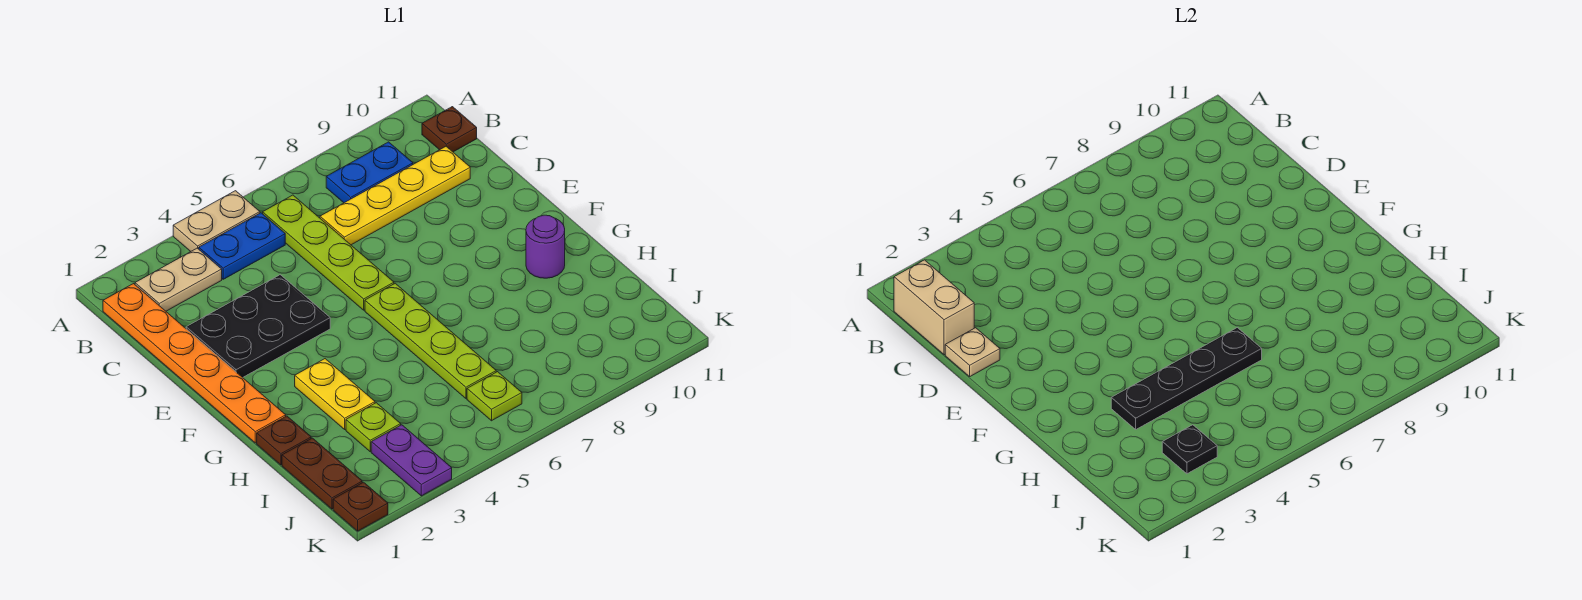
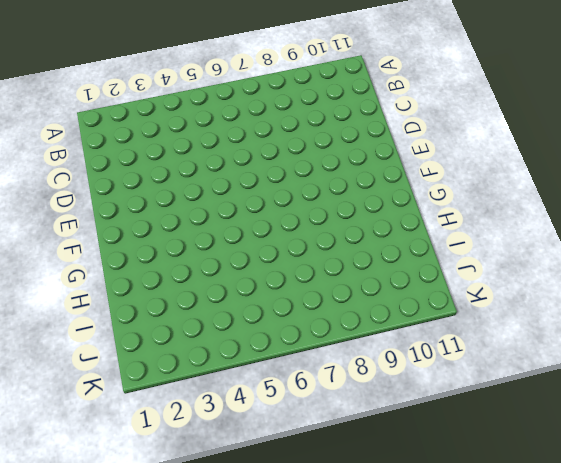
none -> tan plate A4:A5 level 1
none -> orange plate B1:G1 level 1
none -> tan plate B2:B3 level 1

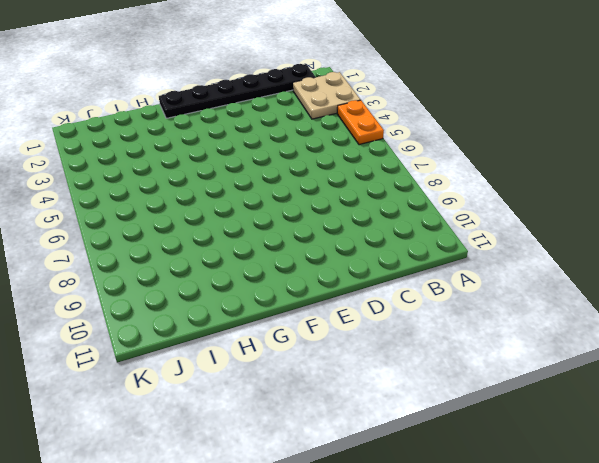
tan plate A2:B3 level 1 -> tan plate B2:B3 level 1
orange plate A4:A5 level 1 -> tan plate A4:A5 level 1
black plate B1:G1 level 1 -> orange plate B1:G1 level 1
none -> blue plate B4:B5 level 1
none -> lime plate B6:E6 level 1
none -> blue plate B8:B9 level 1

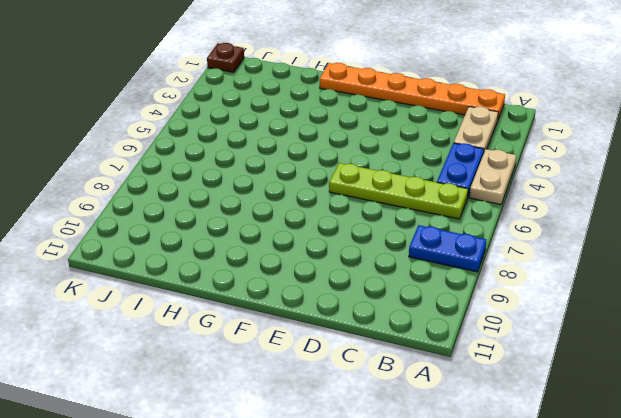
blue plate A8:B8 level 1 -> blue plate B8:B9 level 1
none -> brown plate B11 level 1
none -> yellow plate C7:C10 level 1
none -> black plate D2:E4 level 1

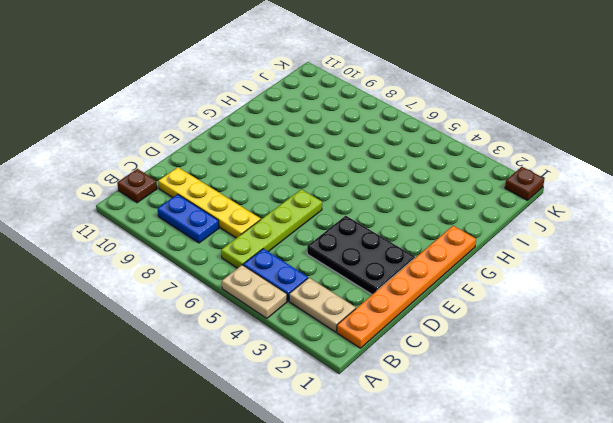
none -> lime plate F6:I6 level 1
none -> yellow plate G3:H3 level 1
none -> purple round brick G10 level 1

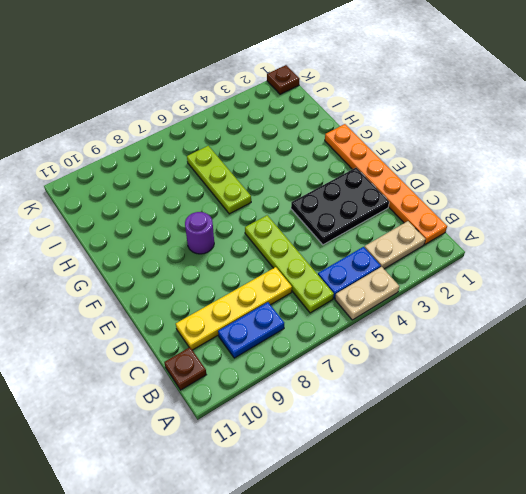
purple round brick F8 level 1 -> purple round brick G10 level 1
lime plate G6:I6 level 1 -> lime plate F6:I6 level 1
none -> yellow plate G3:H3 level 1
none -> brown plate H1 level 1
none -> brown plate I1:J1 level 1

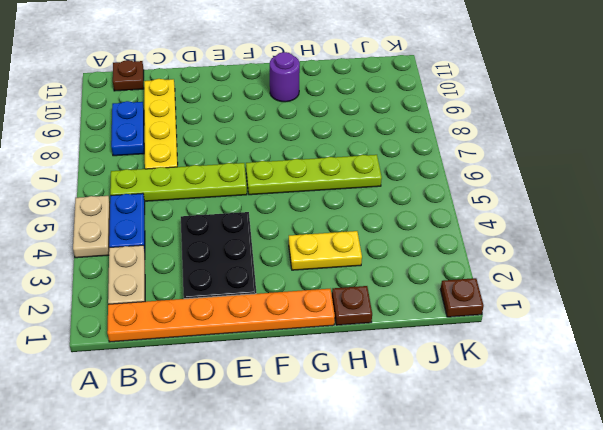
none -> brown plate I1:J1 level 1
none -> lime plate I3 level 1
none -> purple plate J3:K3 level 1

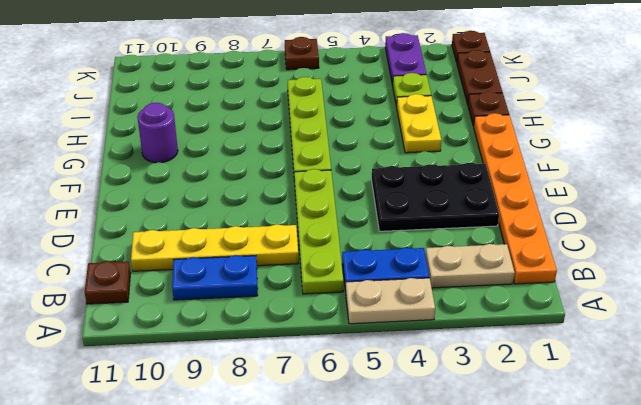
brown plate K6 level 1 -> none
none -> lime plate J6 level 1
none -> tan brick B1:C1 level 2
none -> tan plate D1 level 2

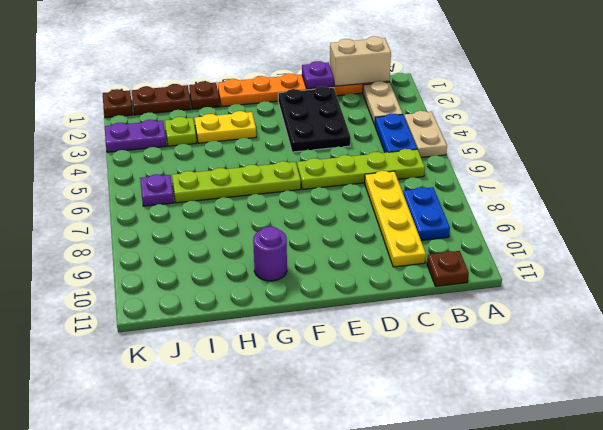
purple plate D1 level 2 -> tan plate D1 level 2
purple plate J6 level 1 -> lime plate J6 level 1
none -> black plate H3:H6 level 2
none -> black plate J3 level 2

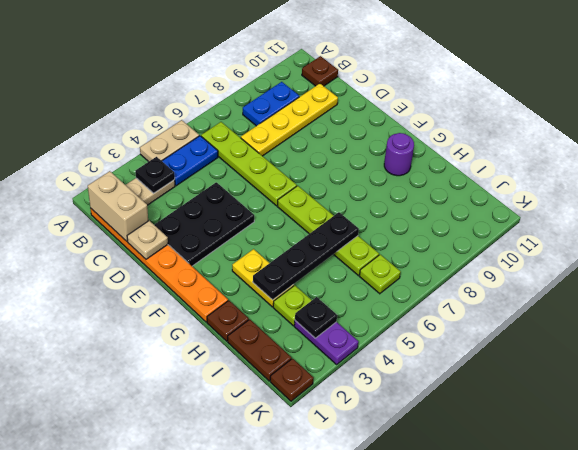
black plate B3 level 2 -> none

